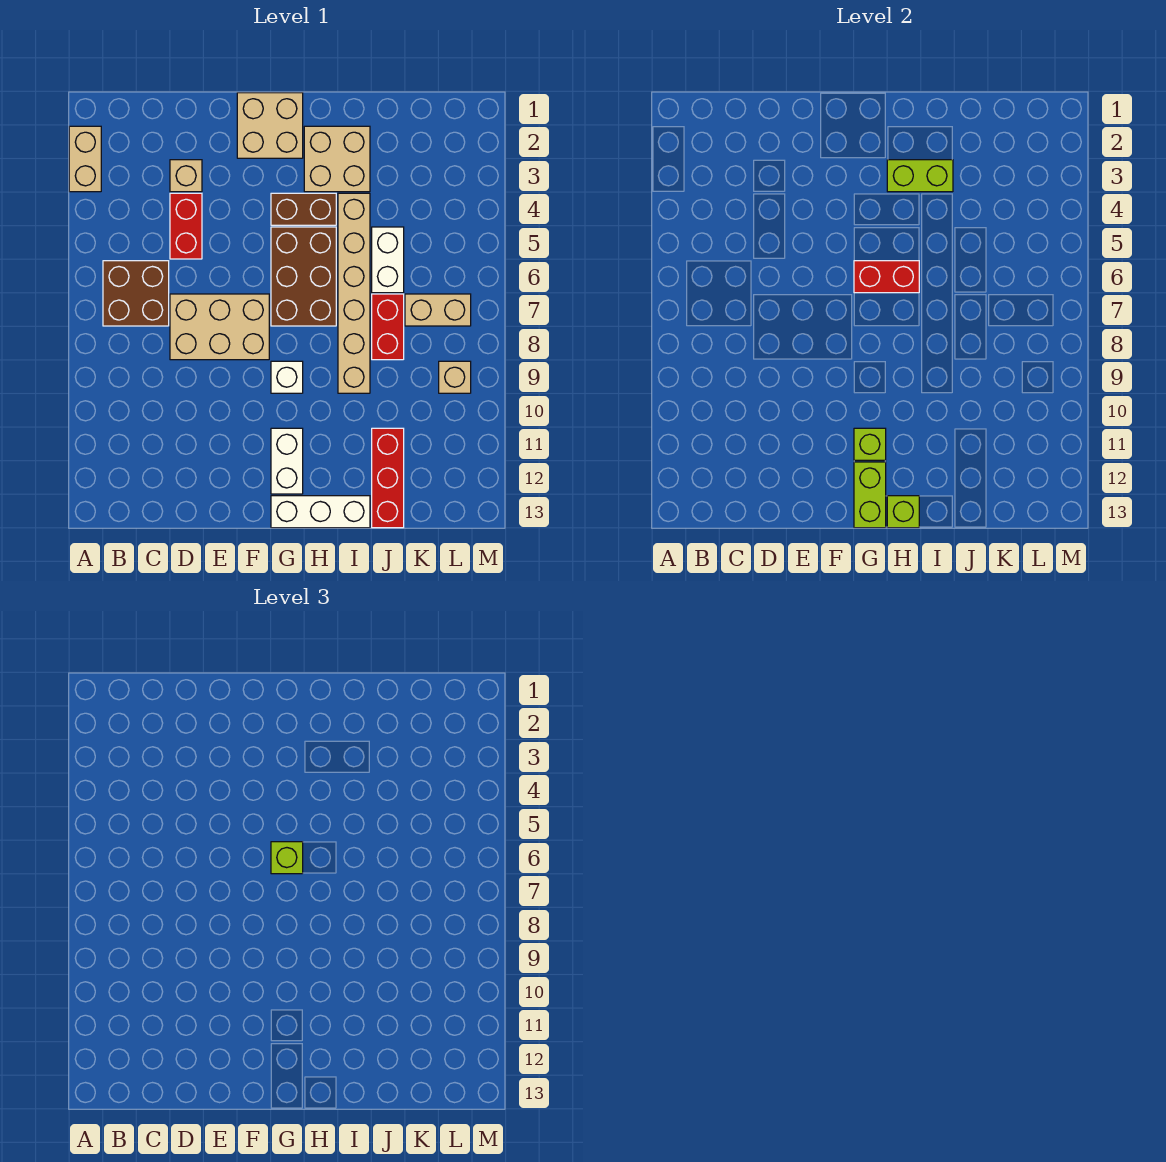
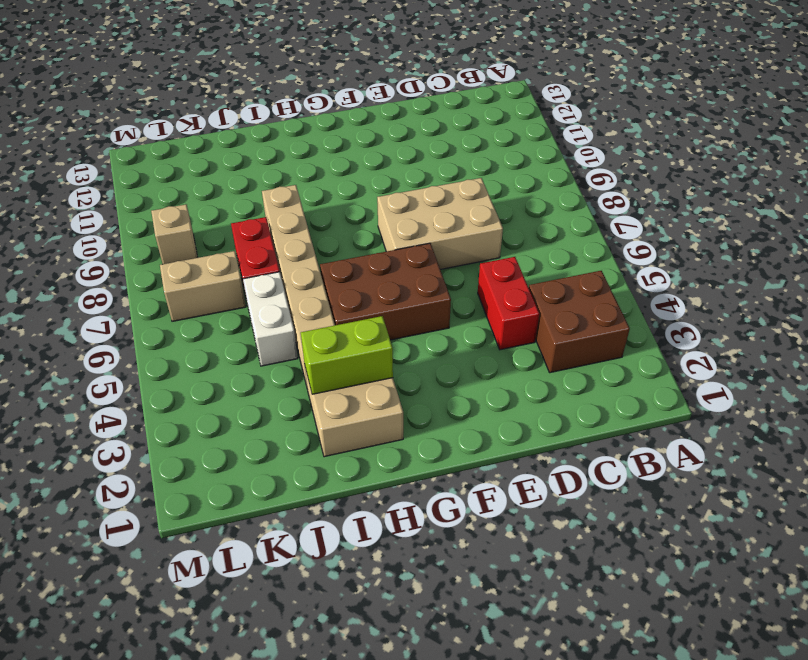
brown brick B3:C4 level 1 -> brown brick B6:C7 level 1
brown brick F5:H6 level 1 -> brown brick G5:H7 level 1
none -> tan brick A2:A3 level 1
none -> tan brick D3 level 1
none -> tan brick F1:G2 level 1

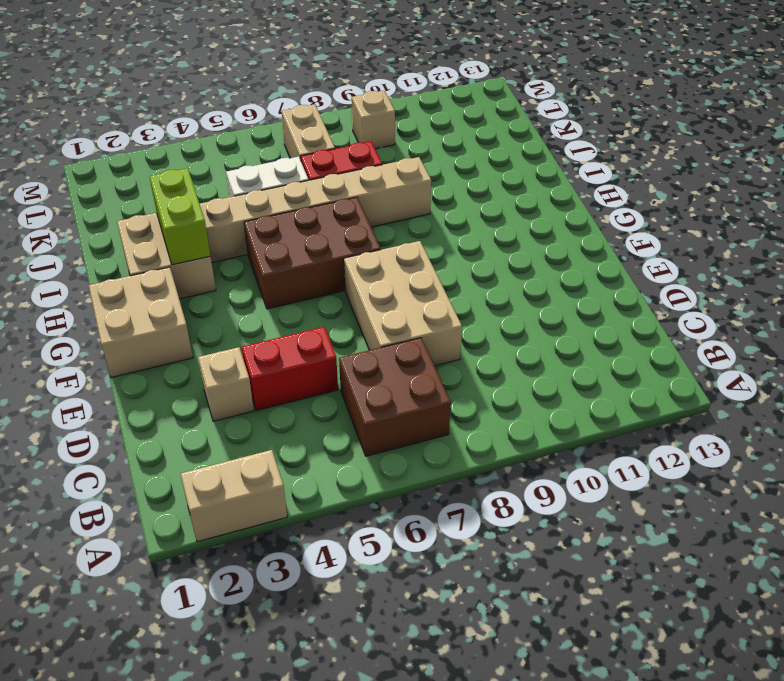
none -> brown brick G4:H4 level 1
none -> white brick G9 level 1
none -> white brick G11:G12 level 1

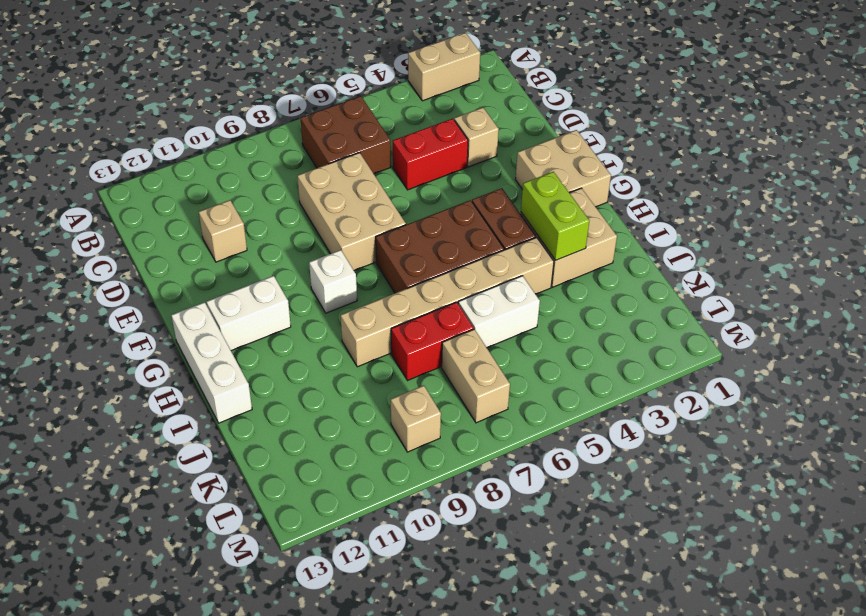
tan brick D11 level 1 -> none
none -> red brick J11:J13 level 1
none -> red brick G6:H6 level 2
none -> lime brick G11 level 2

